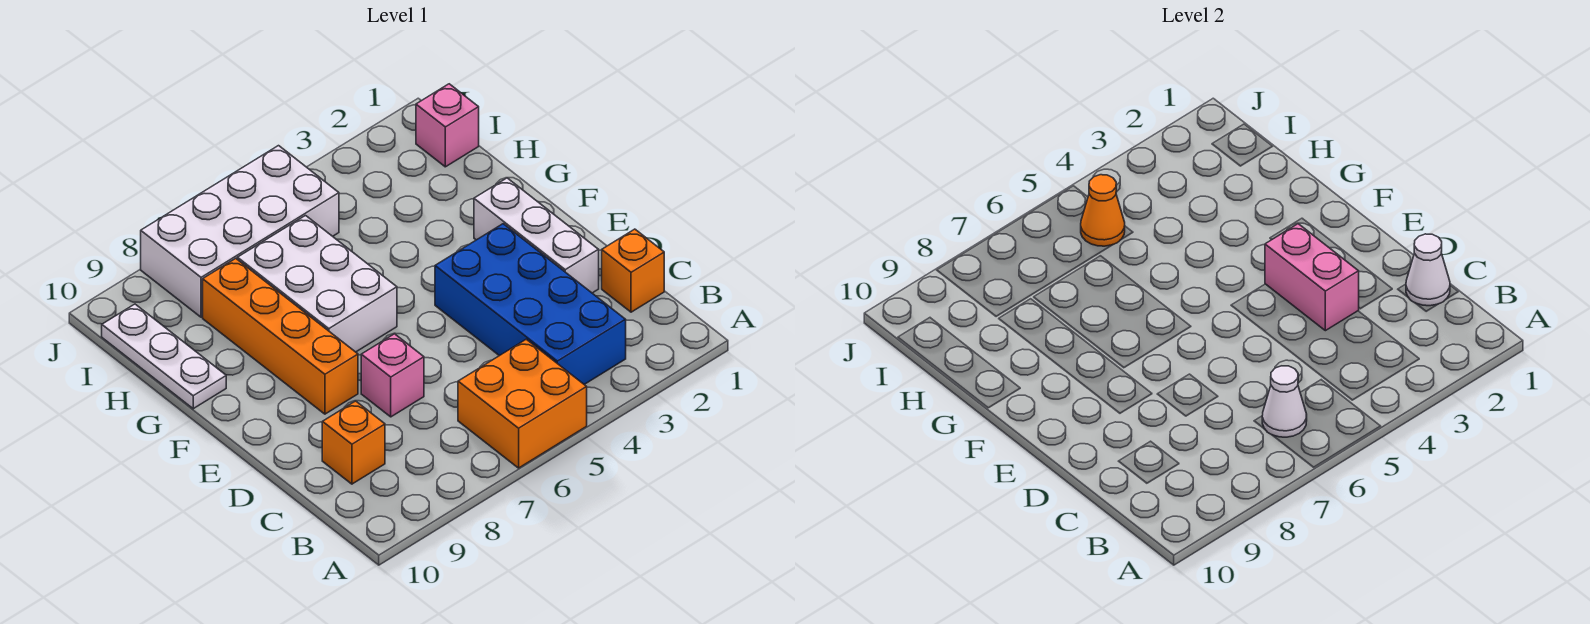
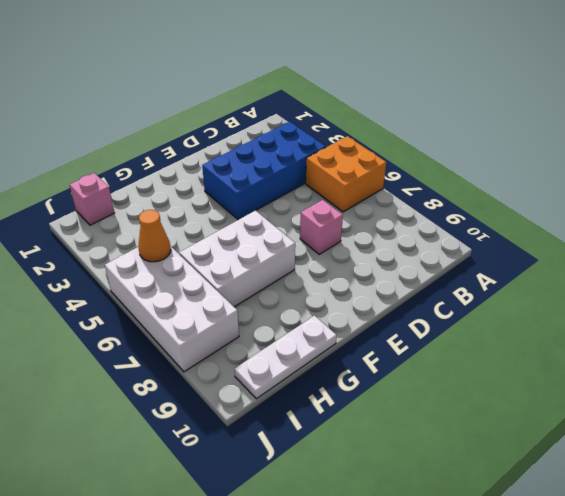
none -> orange brick C1 level 1
none -> orange brick C9 level 1
none -> white brick D2:F2 level 1

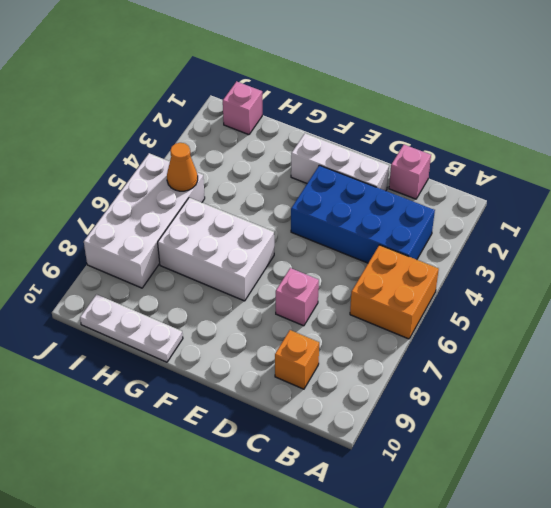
pink brick C1 level 1 -> orange brick C1 level 1
none -> orange brick E8:H8 level 1
none -> white cone B6 level 2
none -> white cone C1 level 2

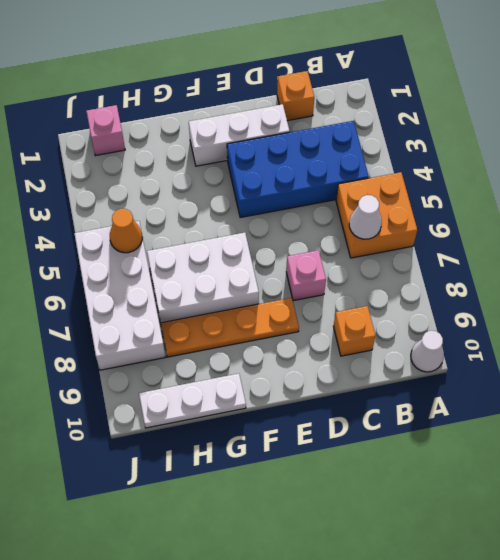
white cone A10 level 1 -> white cone C1 level 2
orange plate E8:H8 level 1 -> orange brick E8:H8 level 1
none -> pink brick D3:E3 level 2

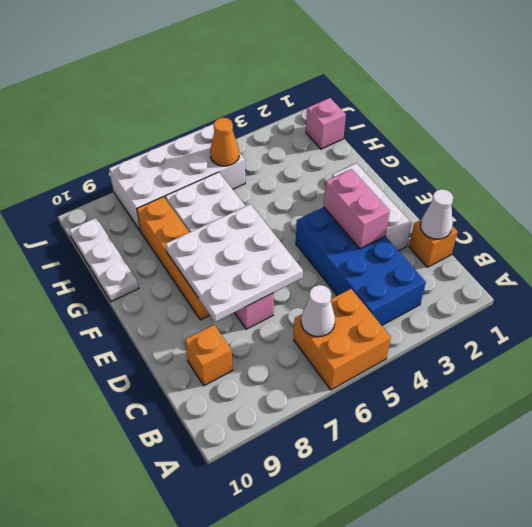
white plate D6:F8 level 2 -> none

